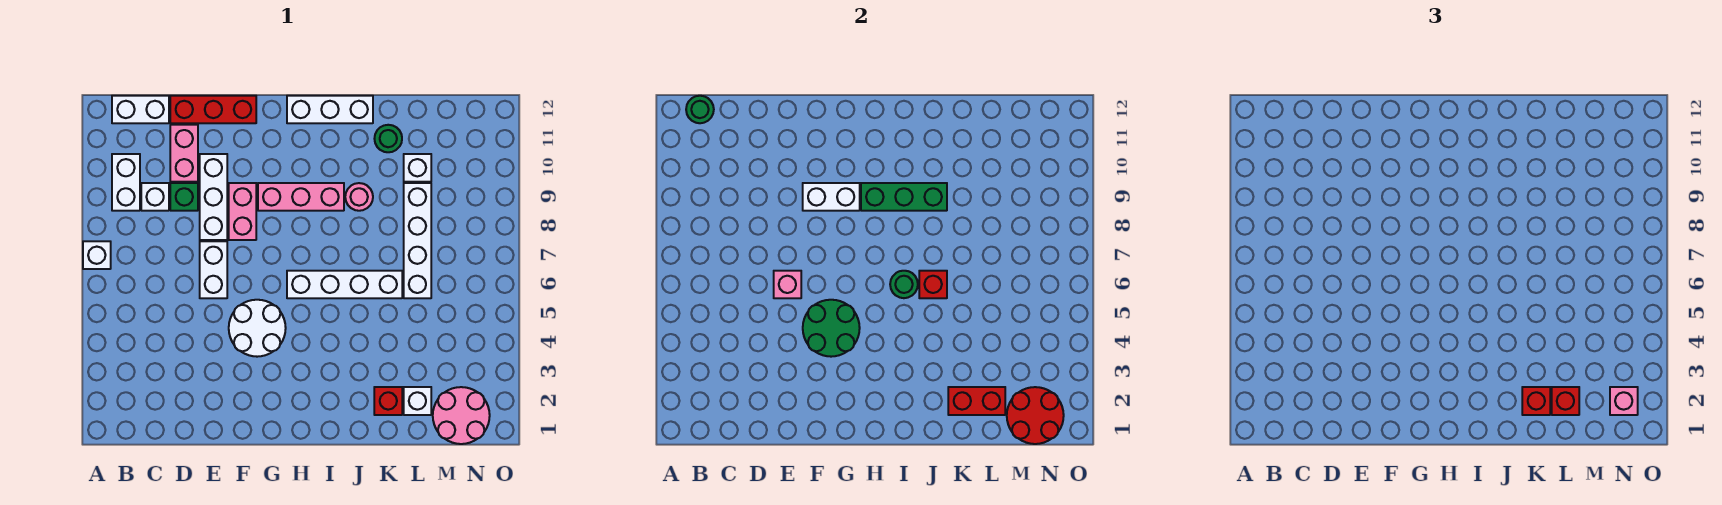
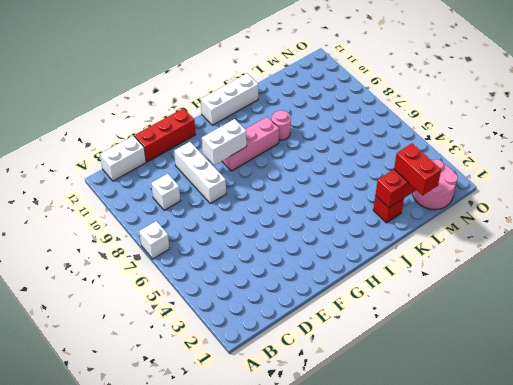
red brick L1:L2 level 3 -> red brick L2 level 3
none -> white brick B9:B10 level 1
none -> green brick D9 level 1
none -> pink brick D10:D11 level 1
none -> white brick E6:E7 level 1

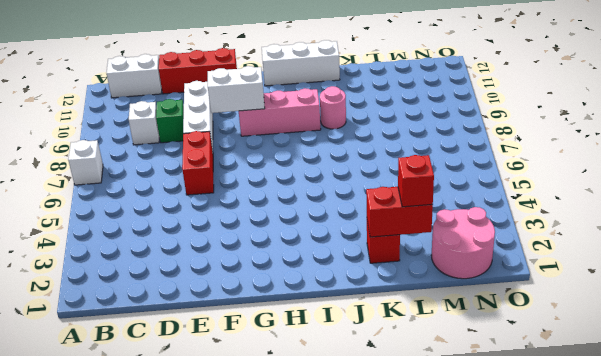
red brick E6:E7 level 1 -> white brick E6:E7 level 1
none -> white brick B9:B10 level 1
none -> pink brick D10:D11 level 1
none -> white round brick F4:G5 level 1
none -> pink brick F8:F9 level 1

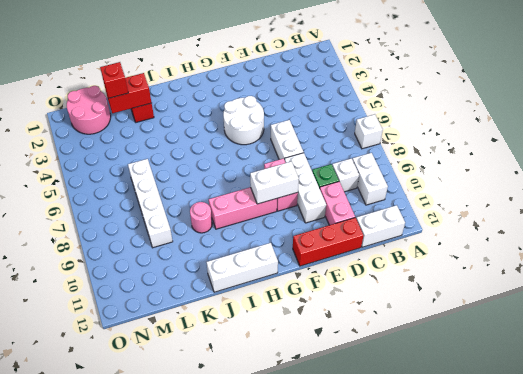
none -> white brick H6:K6 level 1
none -> green round brick K11 level 1
none -> white brick L2 level 1
none -> white brick L10 level 1

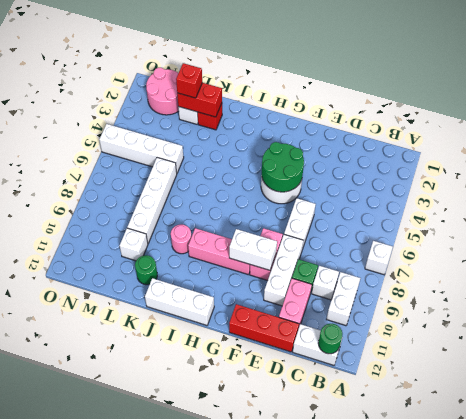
white brick L5:O5 level 1 -> white brick H6:K6 level 1
none -> pink brick E6 level 2
none -> green brick H9:J9 level 2
none -> green round brick I6 level 2
none -> red brick J6 level 2

